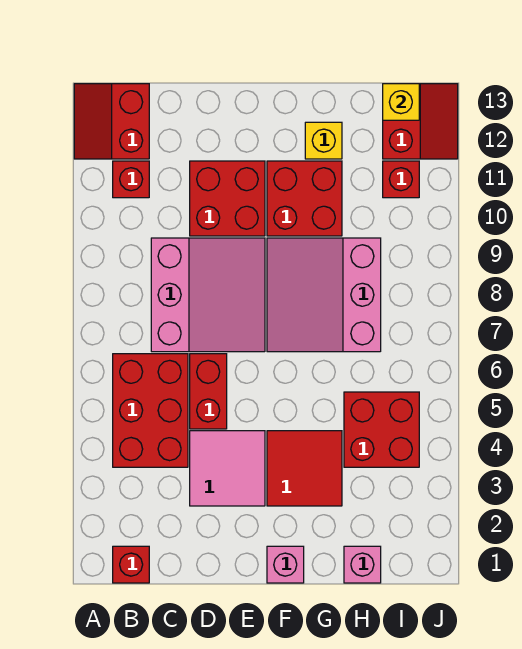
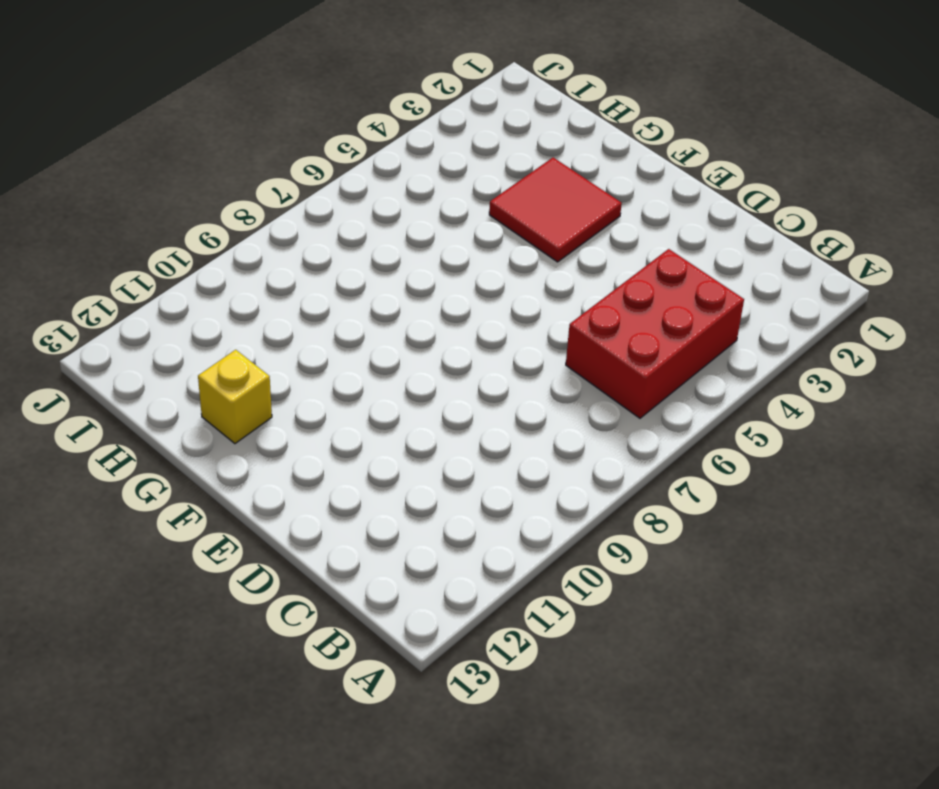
none -> red slope A12:B13 level 1 top B
none -> red brick B1 level 1
none -> red brick B11 level 1

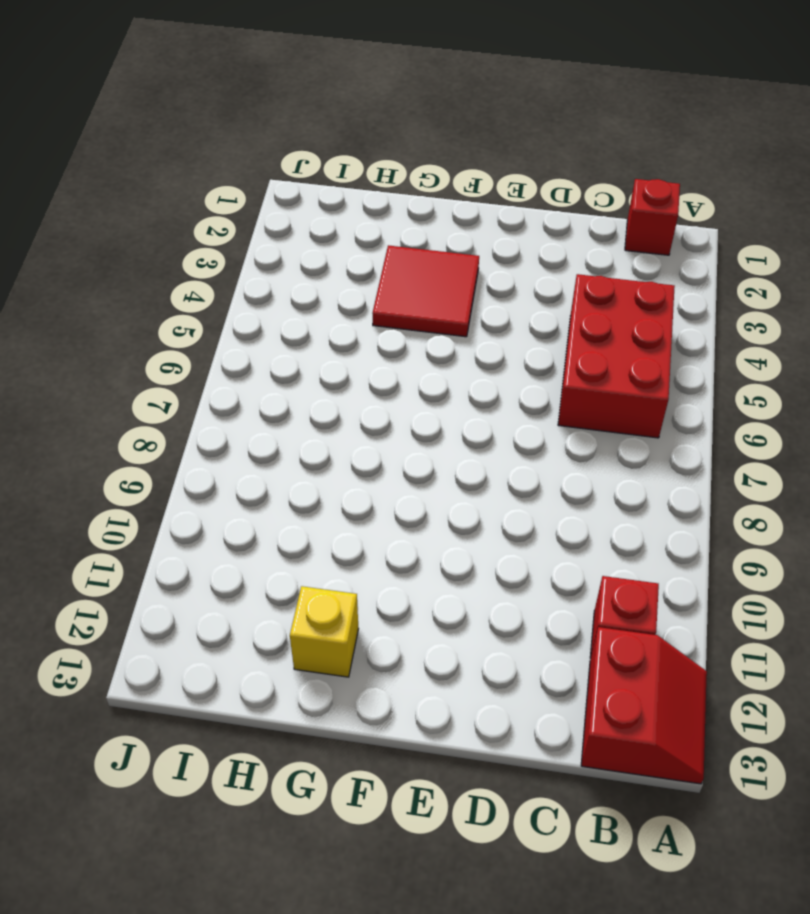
none -> pink slope C7:E9 level 1 top C
none -> pink tile D3:E4 level 1
none -> red brick D5:D6 level 1

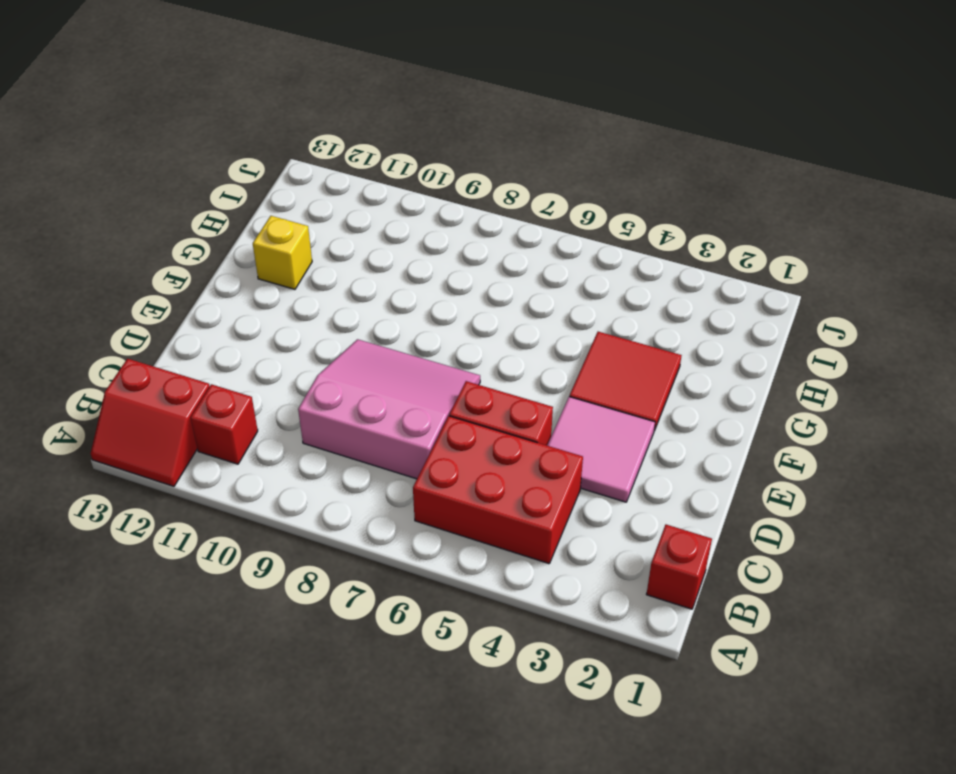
none -> red brick D10:E11 level 1
none -> pink brick F1 level 1
none -> pink slope F7:H9 level 1 top H

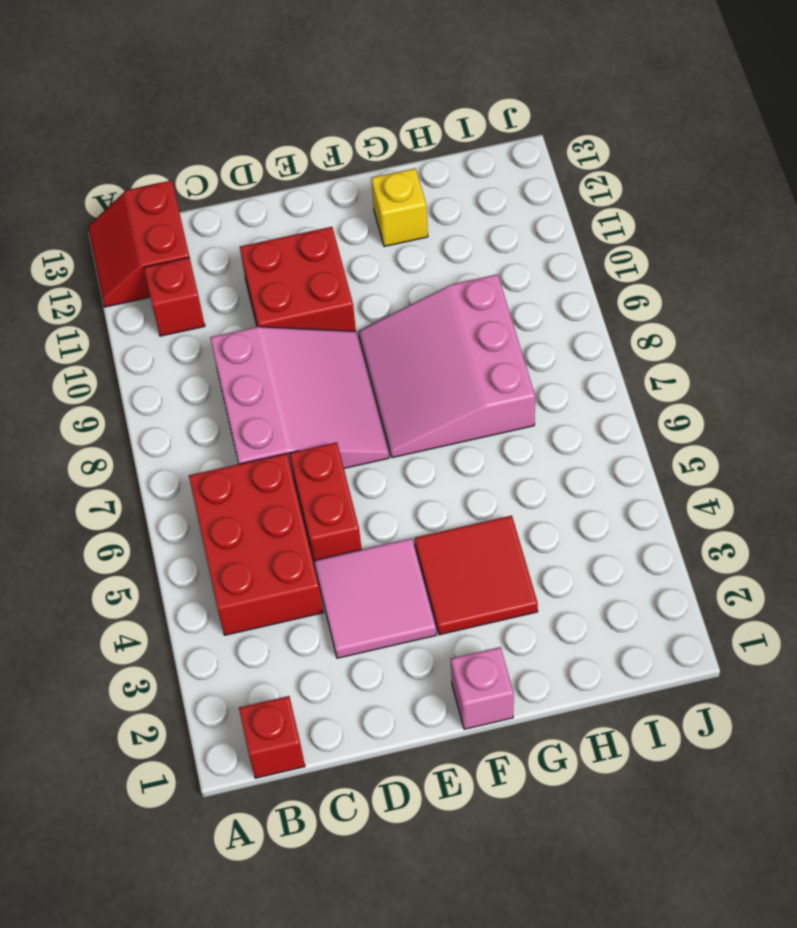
none -> red brick F10:G11 level 1
none -> pink brick H1 level 1
none -> red brick H4:I5 level 1

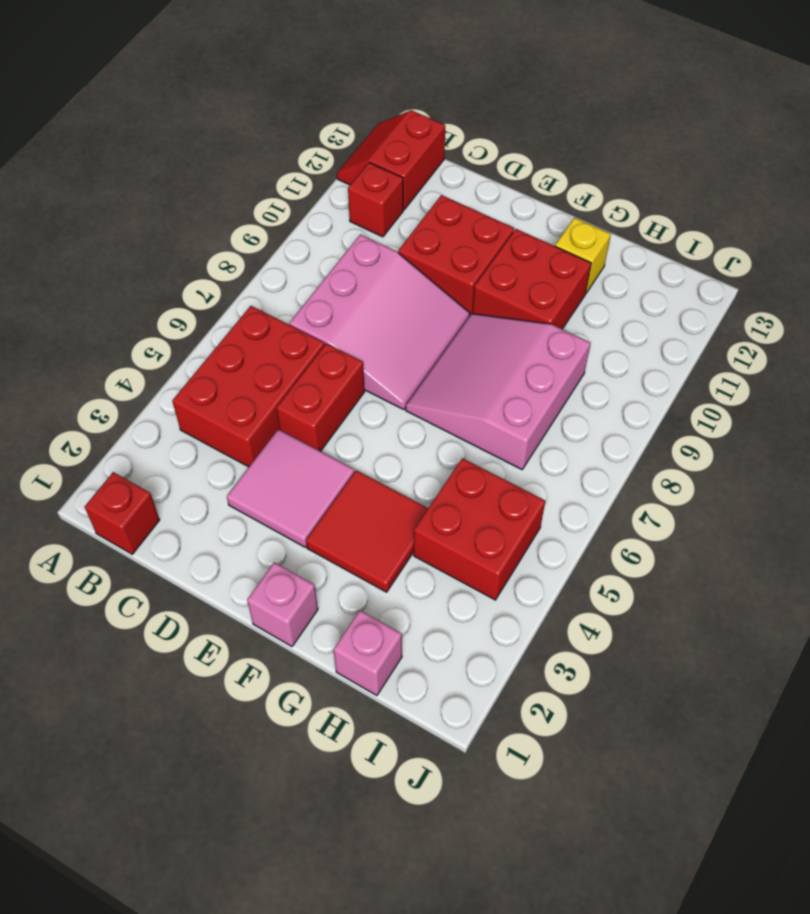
none -> red brick I11 level 1
none -> red slope I12:J13 level 1 top I
none -> yellow brick I13 level 2

